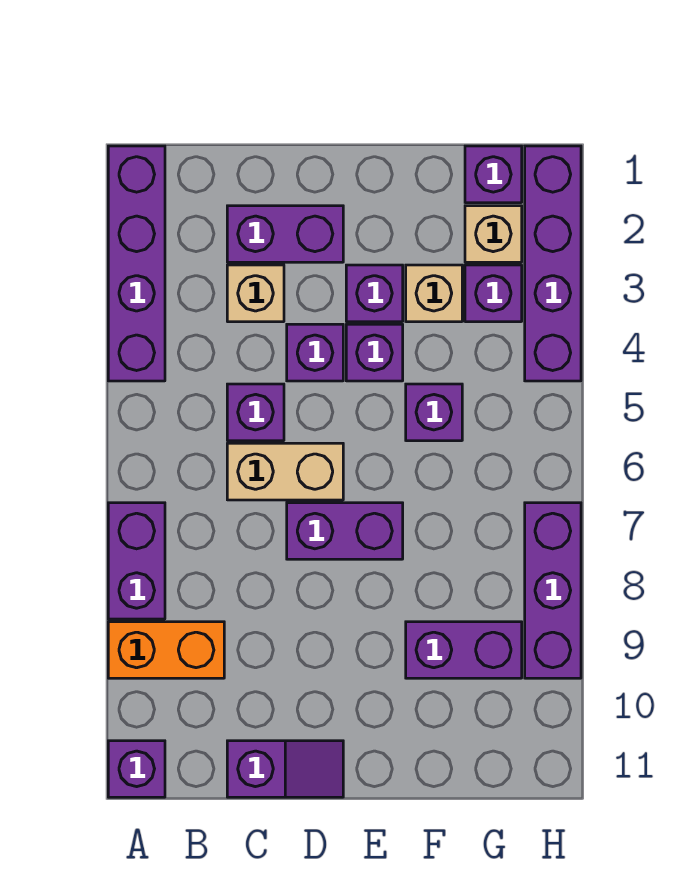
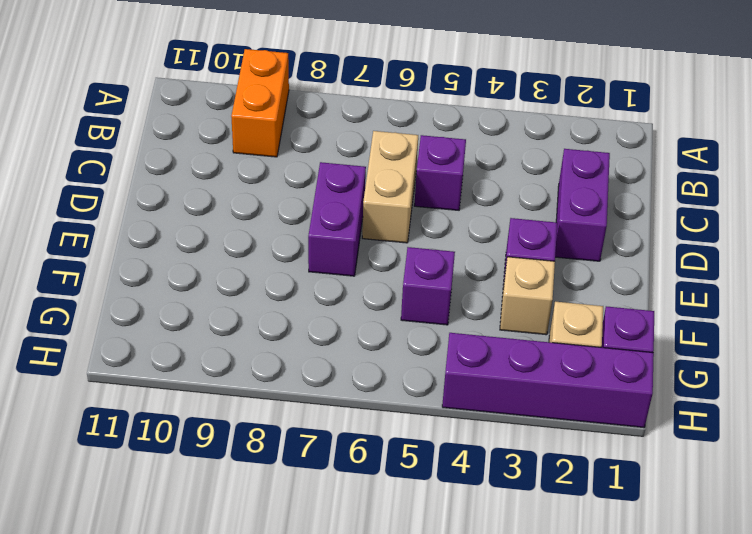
none -> purple brick A1:A4 level 1
none -> purple brick A7:A8 level 1
none -> purple brick A11 level 1

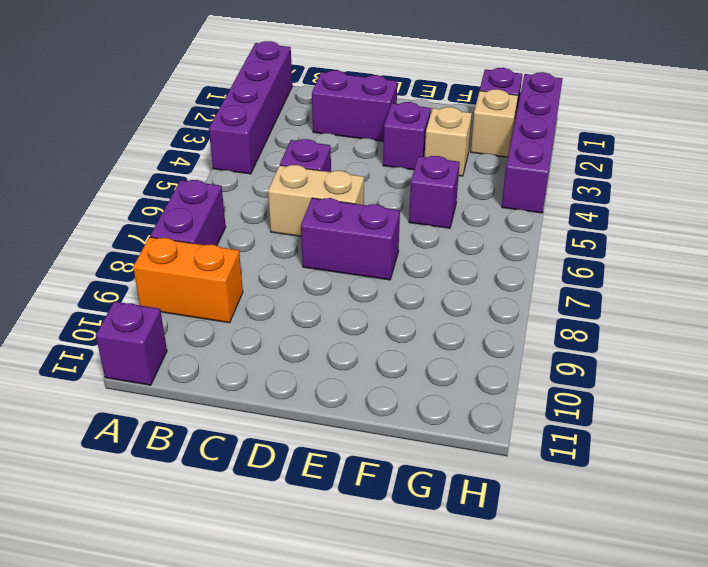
none -> tan brick C3 level 1
none -> purple slope C11:D11 level 1 top C
none -> purple brick D4 level 1

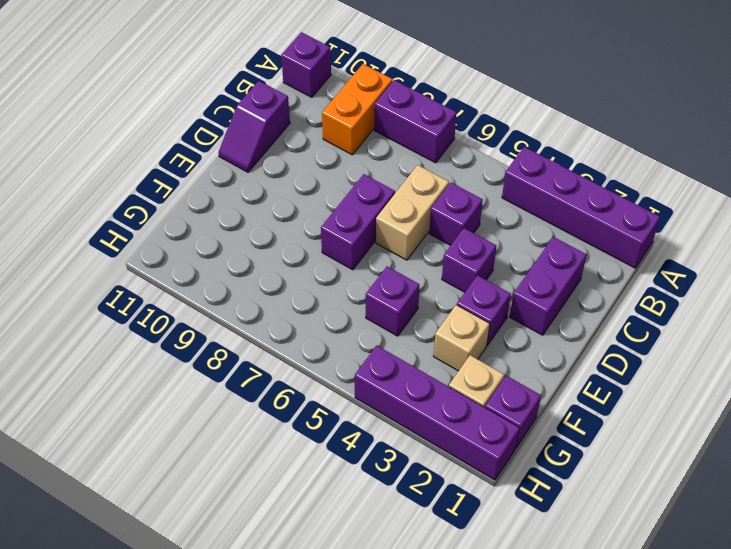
none -> tan brick C3 level 1
none -> purple brick E4 level 1
none -> purple brick F9:G9 level 1

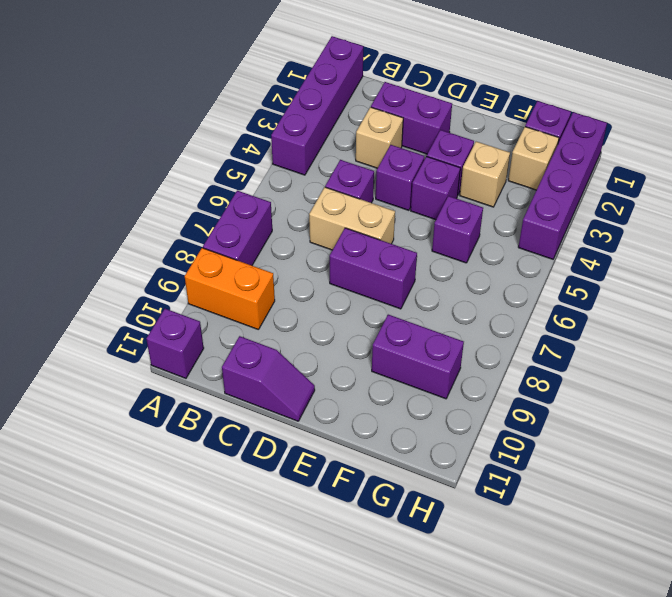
none -> purple brick G3 level 1
none -> purple brick H7:H9 level 1

